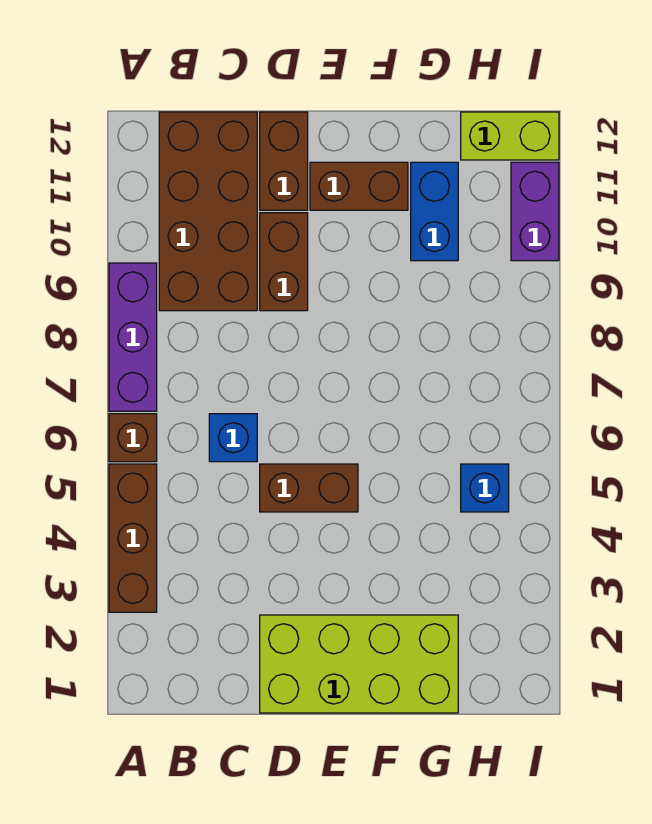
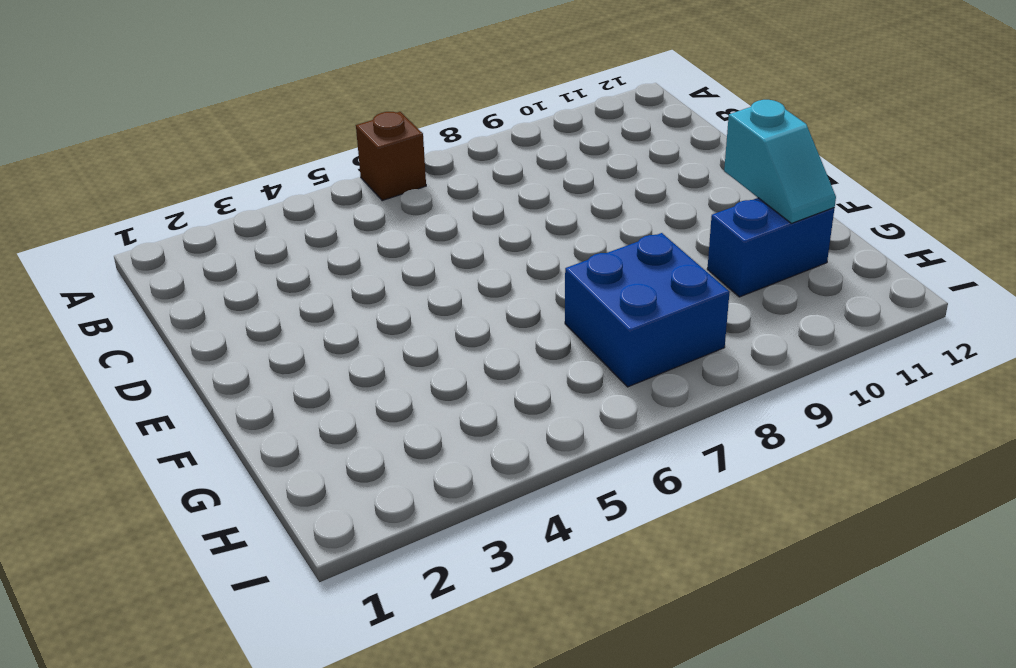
cyan slope F11:G11 level 2 top F -> none
blue brick G7:H8 level 1 -> none
none -> brown brick A3:A5 level 1
none -> purple brick A7:A9 level 1
none -> brown brick B9:C12 level 1

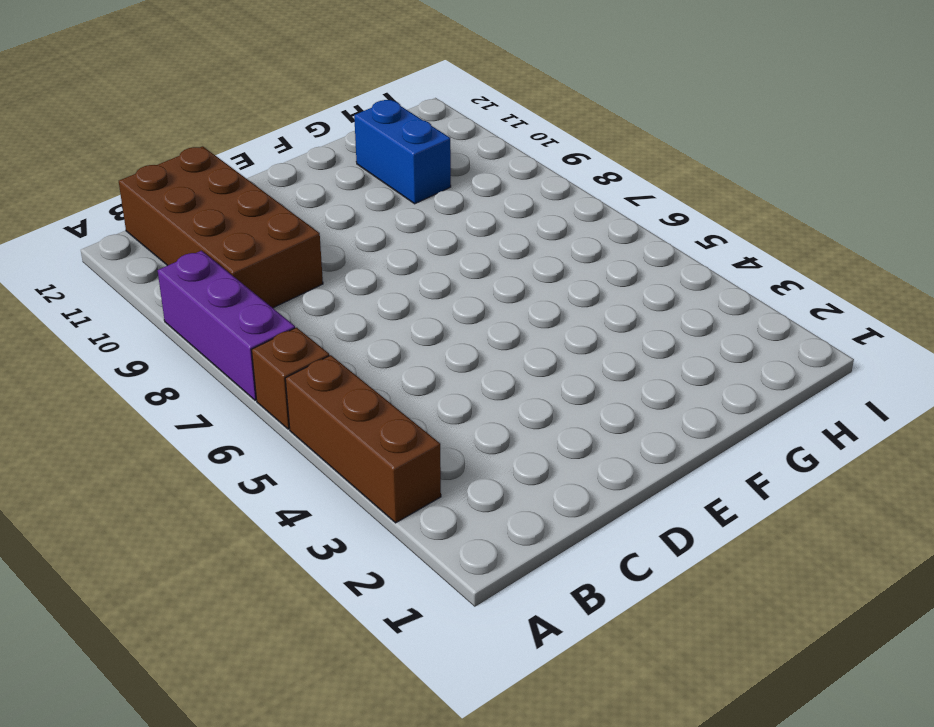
none -> blue brick C6 level 1
none -> lime brick D1:G2 level 1
none -> brown brick D5:E5 level 1

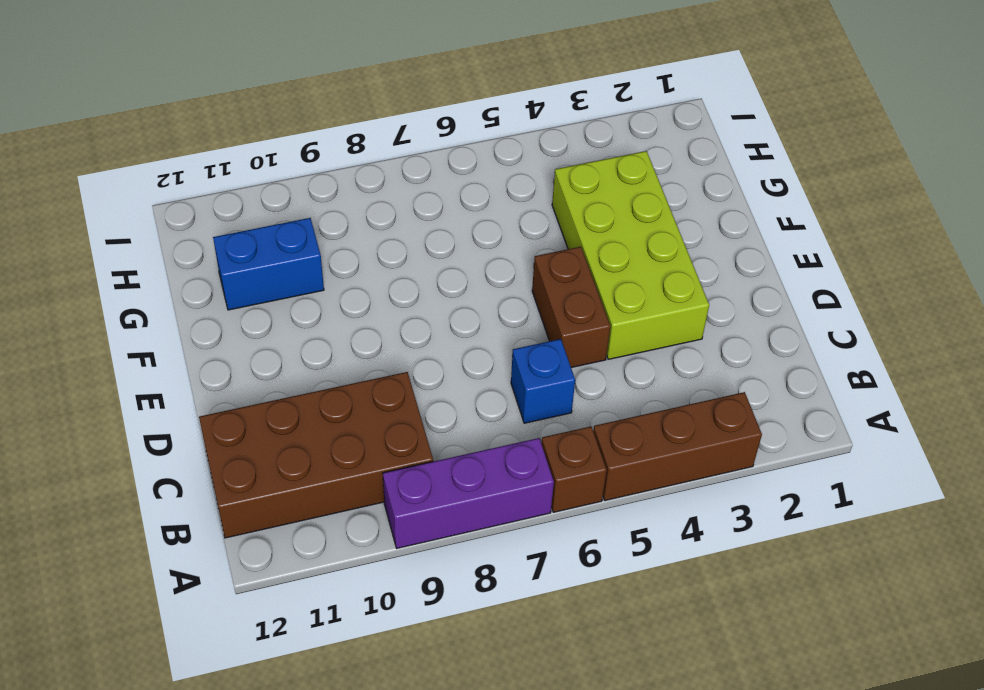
lime brick D3:G4 level 1 -> lime brick D1:G2 level 1
none -> brown brick D9:D10 level 1
none -> brown brick D11:D12 level 1
none -> brown brick E11:F11 level 1

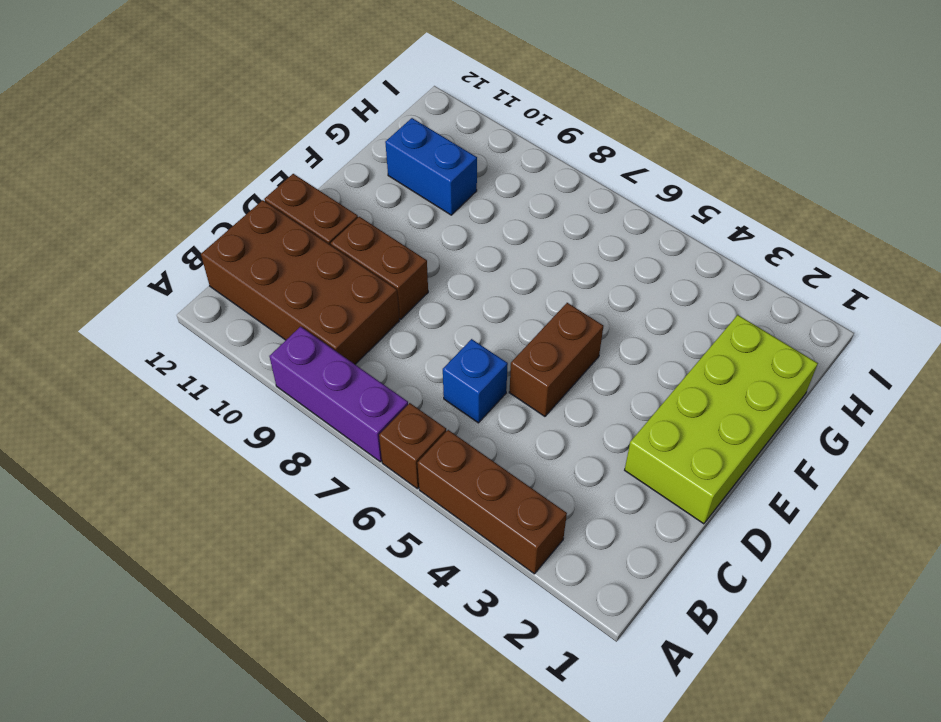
none -> brown brick E11:F11 level 1
none -> blue brick H5 level 1
none -> lime brick H12:I12 level 1

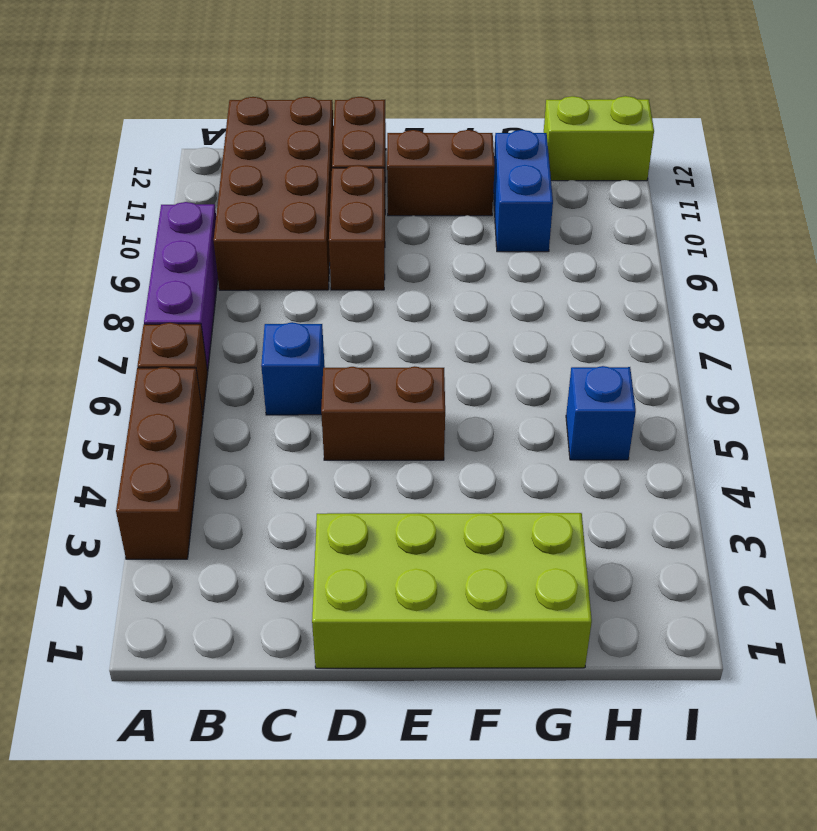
none -> purple brick I10:I11 level 1

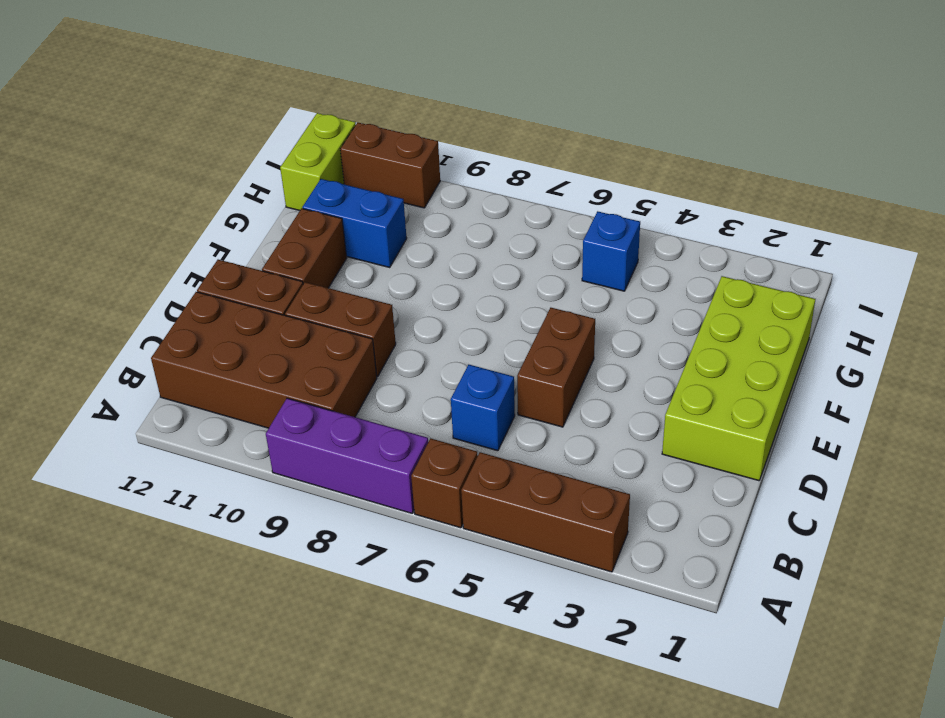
brown brick I10:I11 level 1 -> purple brick I10:I11 level 1

